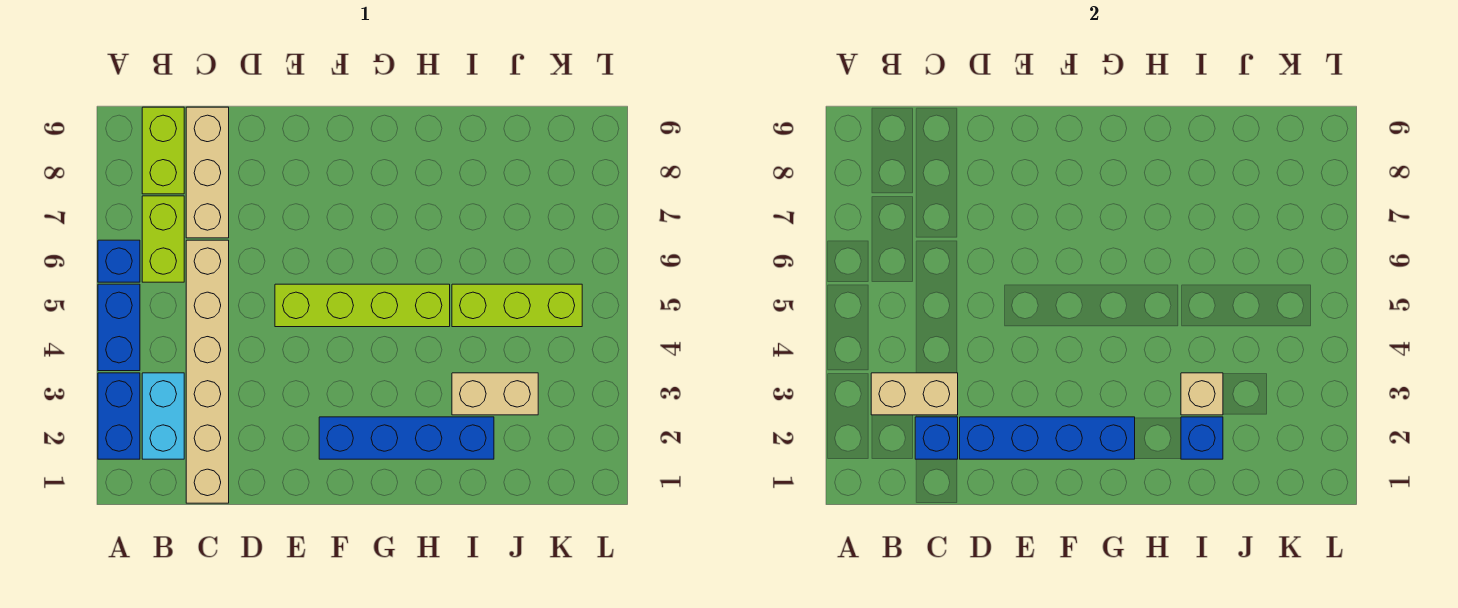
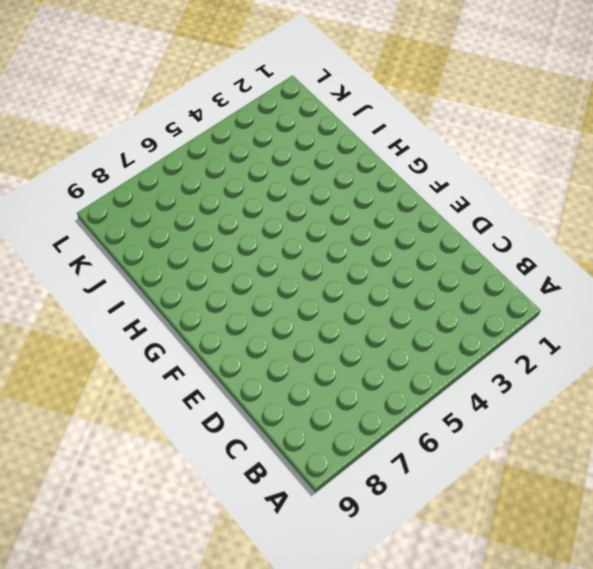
none -> blue brick A2:A3 level 1
none -> blue brick A4:A5 level 1
none -> blue brick A6 level 1

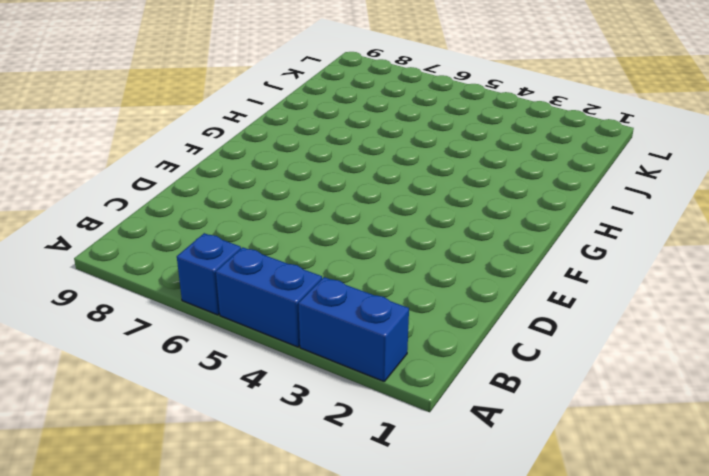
none -> cyan brick B2:B3 level 1
none -> lime brick B6:B7 level 1
none -> lime brick B8:B9 level 1

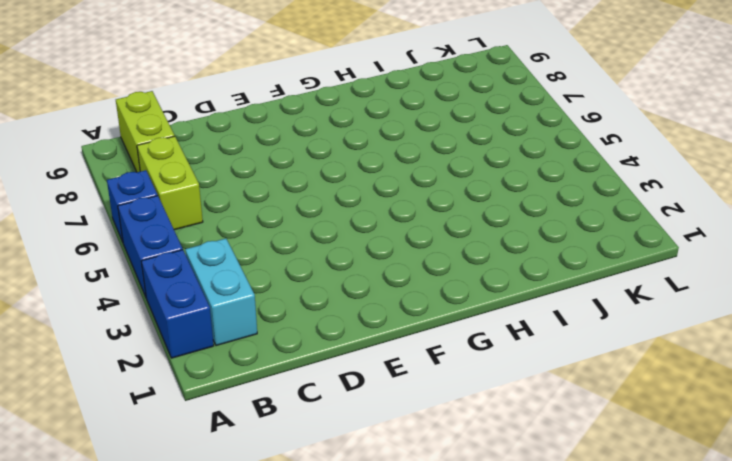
none -> tan brick C1:C6 level 1
none -> tan brick C7:C9 level 1
none -> lime brick E5:H5 level 1

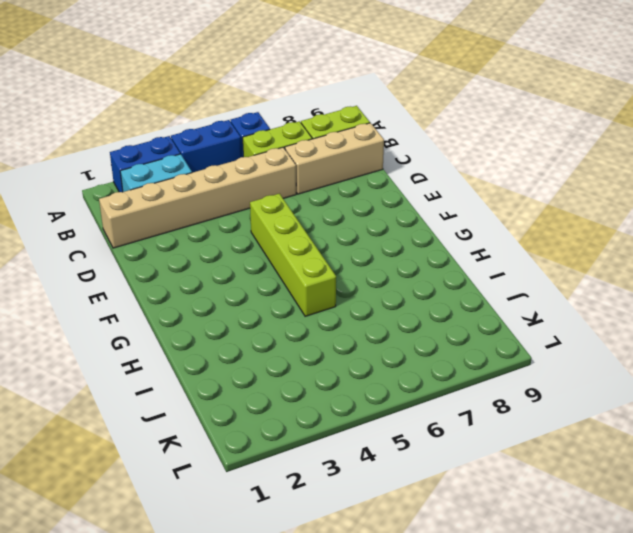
none -> blue brick F2:I2 level 1
none -> tan brick I3:J3 level 1
none -> lime brick I5:K5 level 1

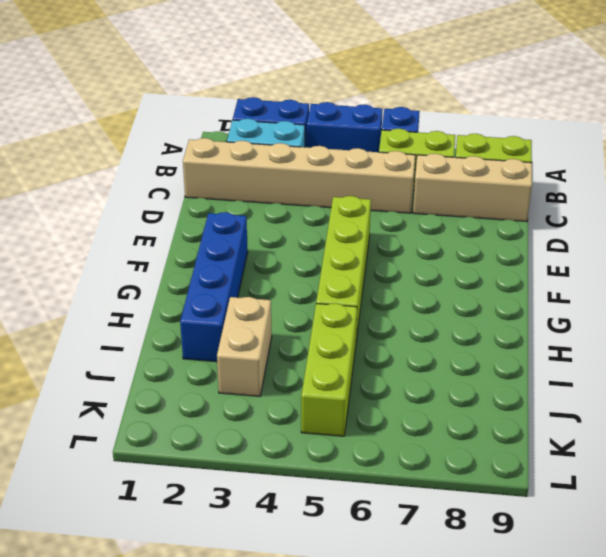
none -> tan brick B3:C3 level 2
none -> blue brick C2 level 2
none -> blue brick D2:G2 level 2

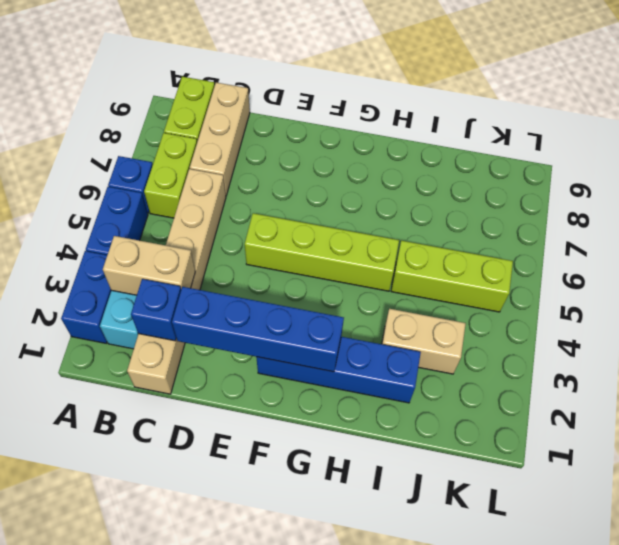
none -> blue brick I2 level 2
none -> tan brick I3 level 2

